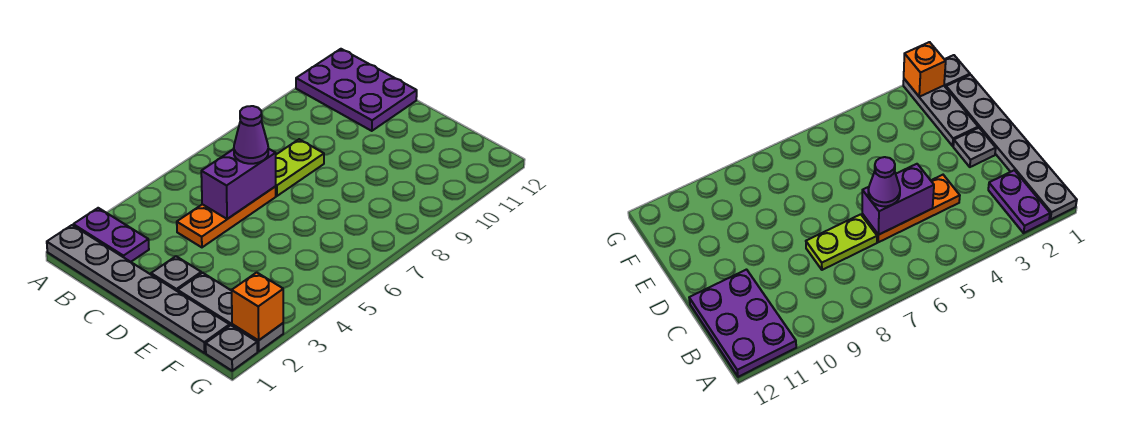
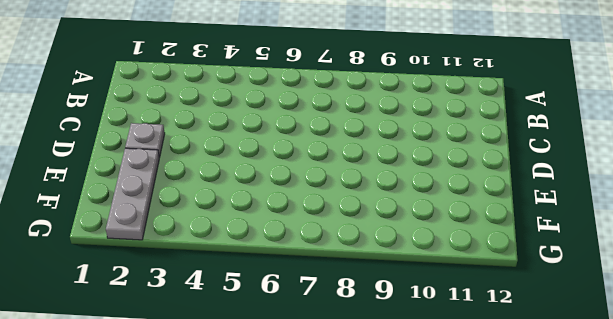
none -> grey plate A1:F1 level 1
none -> purple plate A2:B2 level 1

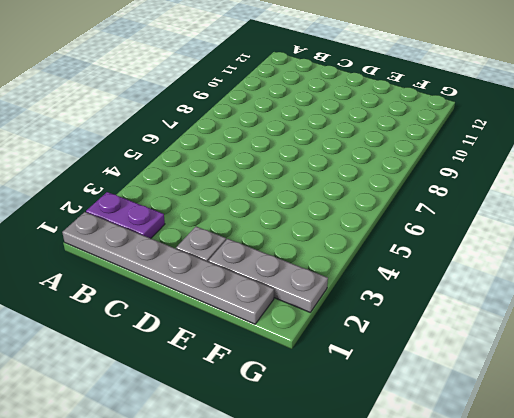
none -> purple plate A11:C12 level 1
none -> orange plate C4:C6 level 1

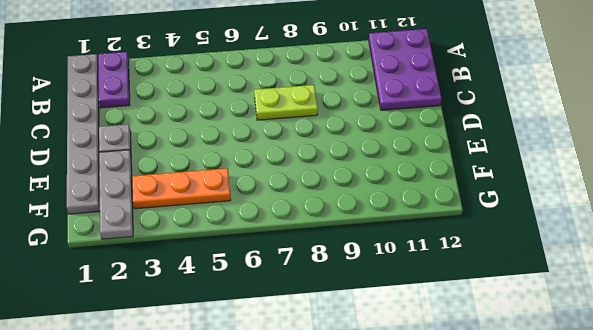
orange plate F3:F5 level 1 -> orange plate C4:C6 level 1
none -> grey plate G1 level 1
none -> purple brick C5:C6 level 2

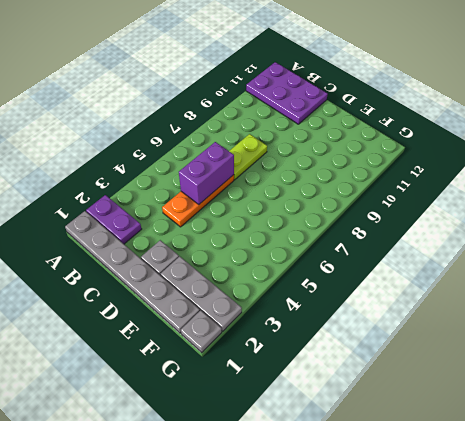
none -> orange brick G2 level 2
none -> purple cone C6 level 3

